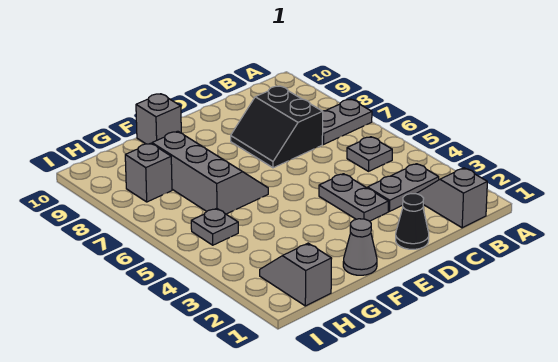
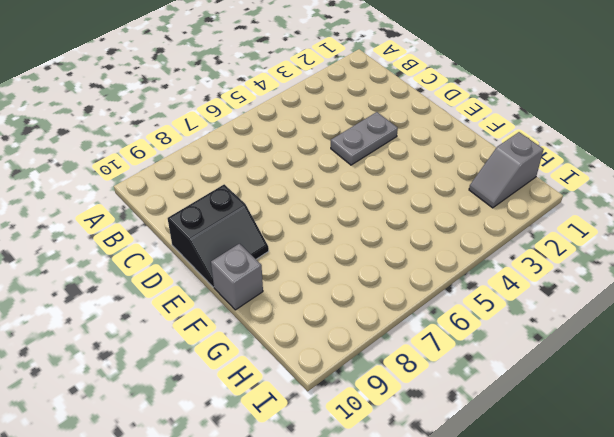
black slope D9:E10 level 1 top D -> black slope C7:D8 level 1 top C
none -> grey plate A7:B7 level 1
none -> grey slope B1:B2 level 1 top 1
none -> grey plate B3:C3 level 1

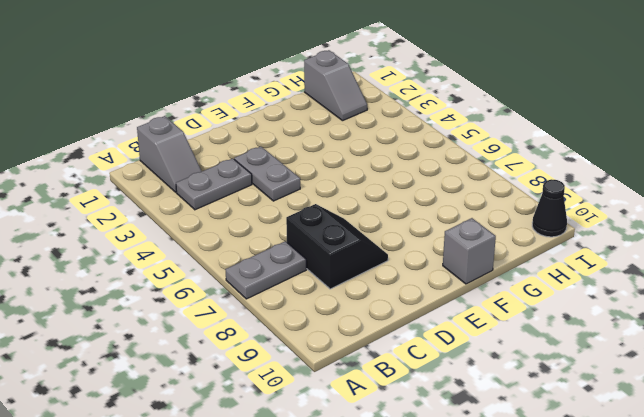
black cone I10 level 1 -> black cone D1 level 1
none -> grey plate B5 level 1
none -> grey cone F1 level 1
none -> grey slope F6:G8 level 1 top G

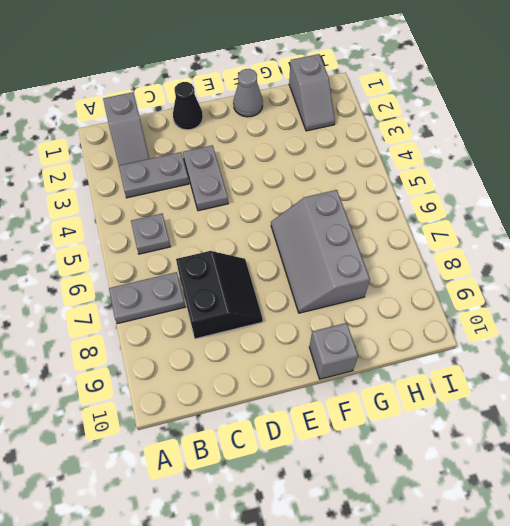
none -> grey plate H5 level 1
none -> grey brick H8 level 1

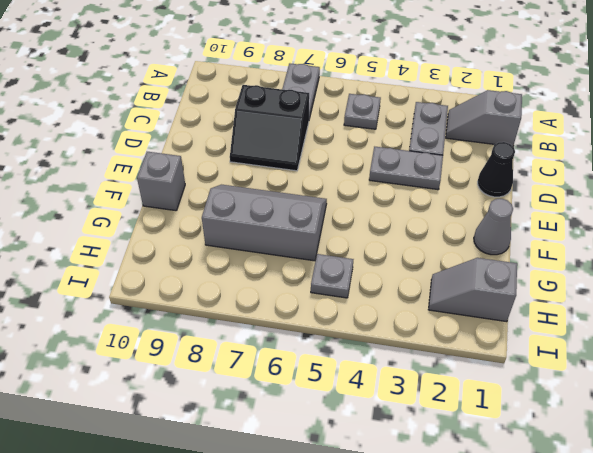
none -> grey brick H8 level 1

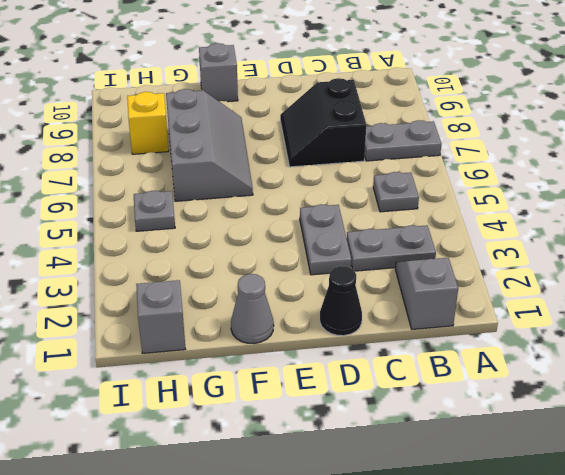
yellow brick H8 level 1 -> grey brick H8 level 1

